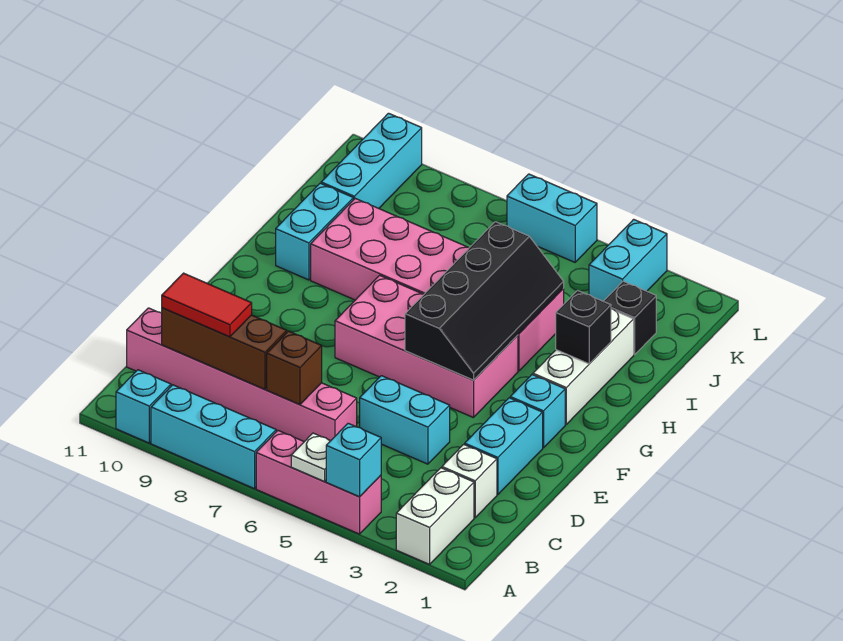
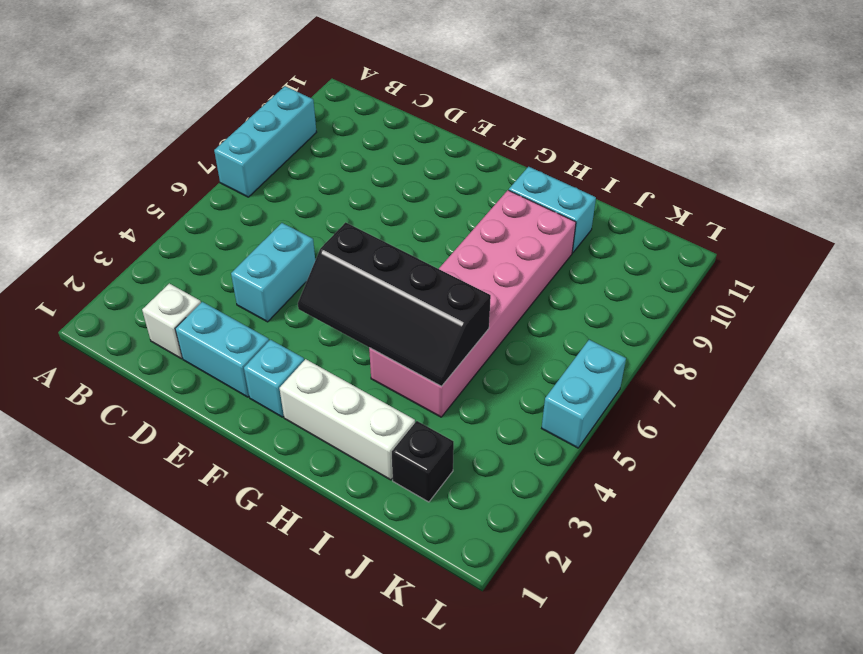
none -> white brick A2:B2 level 1
none -> pink brick A4:A6 level 1
none -> cyan brick A10 level 1

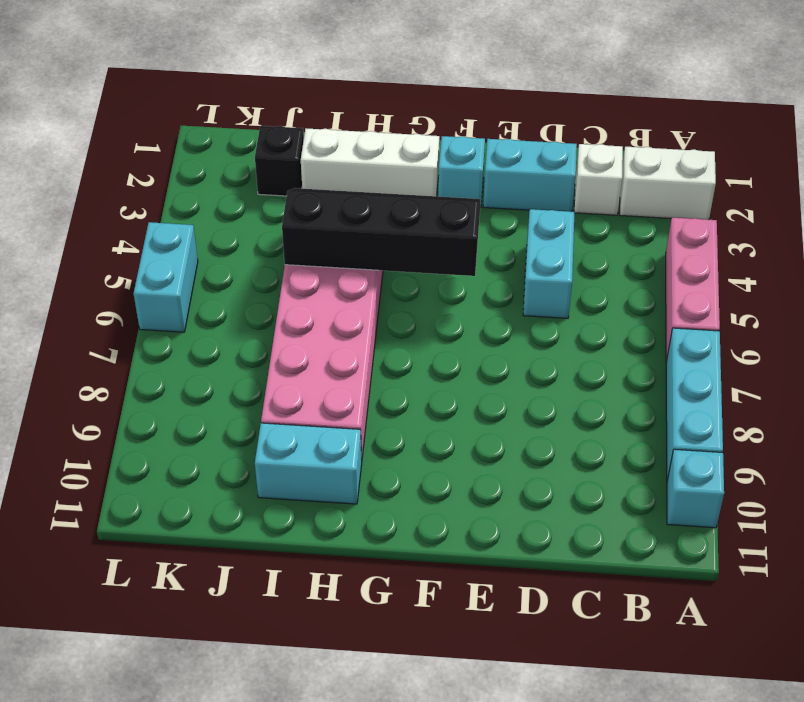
none -> pink brick C6:C11 level 1
none -> pink brick F4:G7 level 1
none -> cyan brick J10:L10 level 1

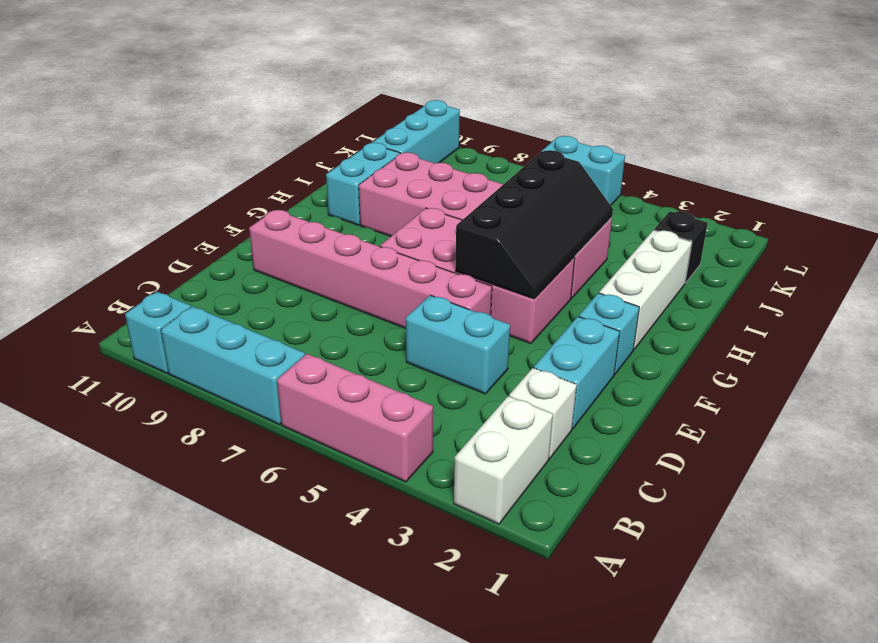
pink brick E5:E10 level 1 -> pink brick C6:C11 level 1
none -> cyan brick K3:L3 level 1
none -> cyan brick A4 level 2
none -> white plate A5 level 2

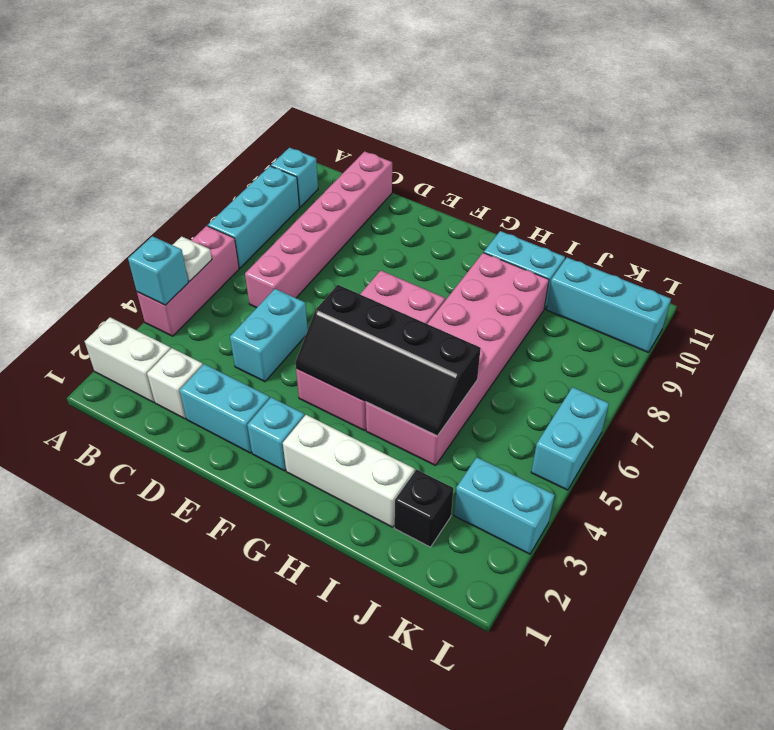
none -> brown brick C7 level 2
none -> brown brick C8:C10 level 2
none -> black brick H2 level 2

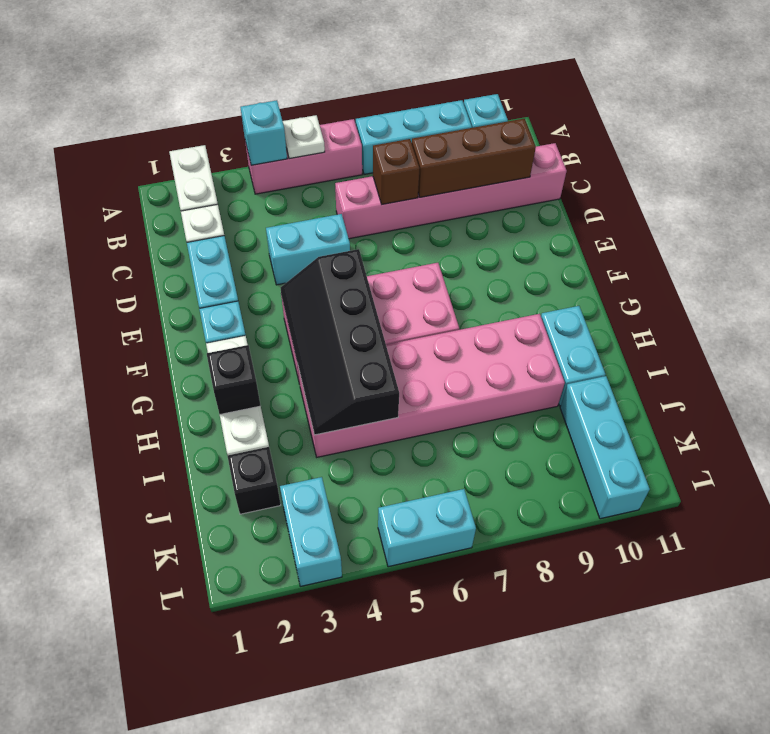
none -> red tile C9:C10 level 3

